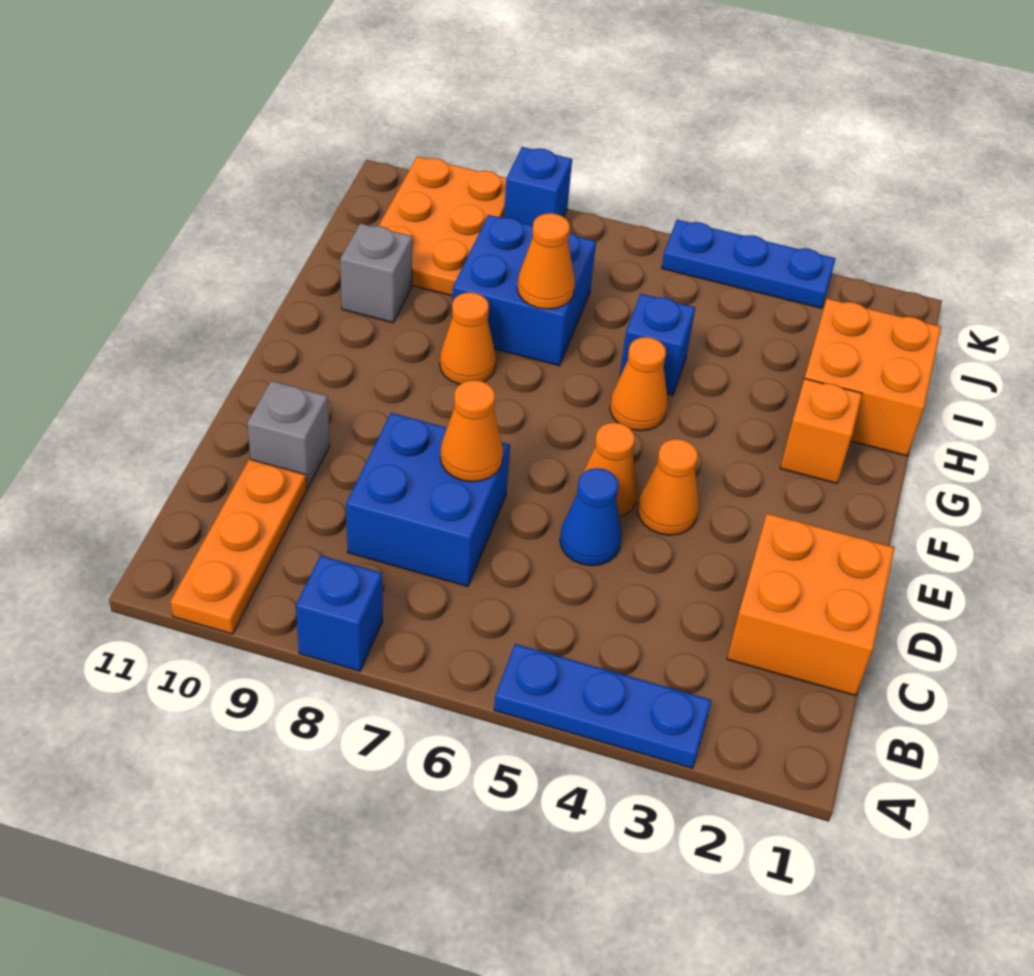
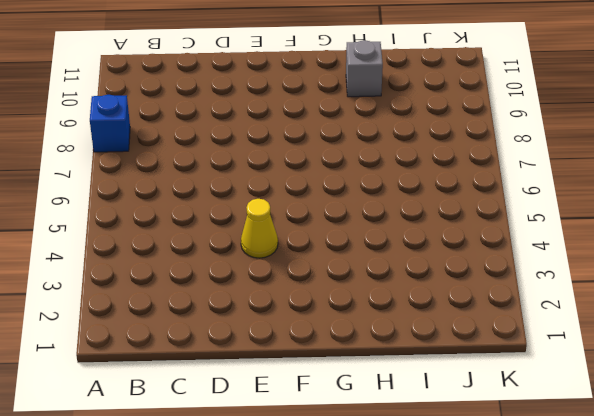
yellow cone E4 level 1 -> orange cone E4 level 1
none -> blue plate A3:A5 level 1
none -> orange plate A10:C10 level 1
none -> orange brick C1:D2 level 1

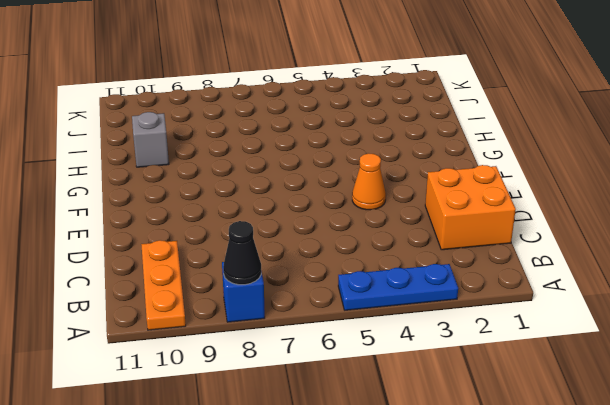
black cone A8 level 2 -> none
none -> blue brick C7:D8 level 1
none -> blue cone D5 level 1
none -> grey brick D10 level 1

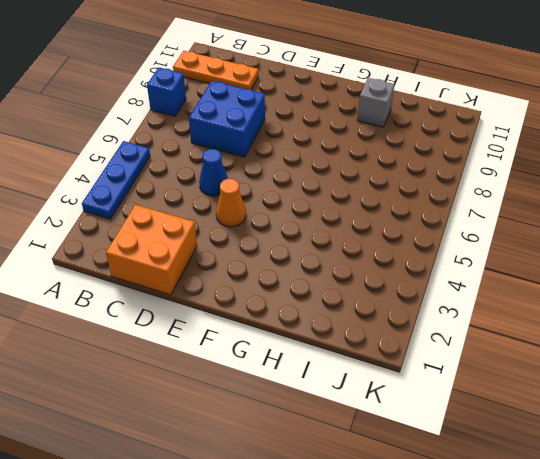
none -> grey brick D10 level 1
none -> orange cone E5 level 1
none -> orange brick G2 level 1

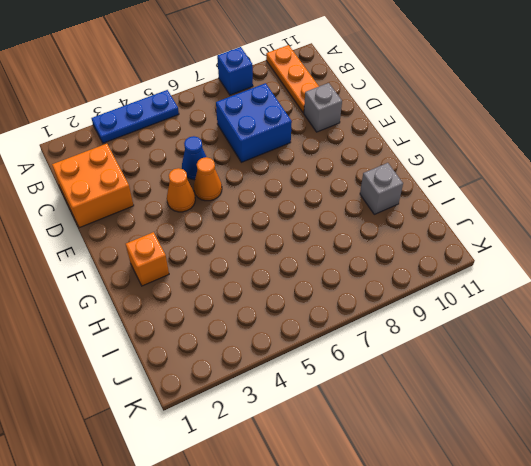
none -> orange cone G5 level 1
none -> orange cone G8 level 1
none -> orange brick H1:I2 level 1

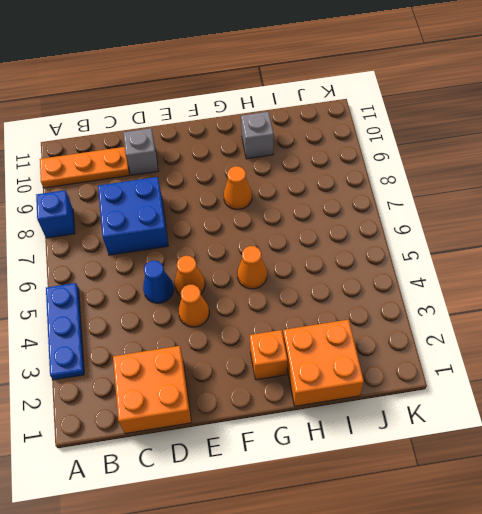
none -> blue brick H5 level 1
none -> blue brick H7:I8 level 1
none -> orange plate I9:K10 level 1

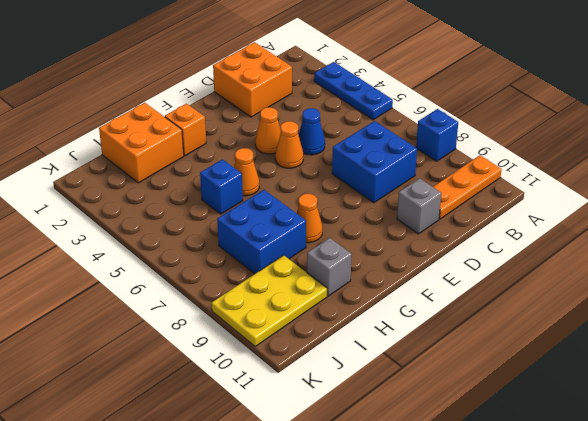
yellow plate I9:K10 level 1 -> orange plate I9:K10 level 1
none -> blue plate K3:K5 level 1
none -> blue brick K8 level 1
none -> orange cone D7 level 2

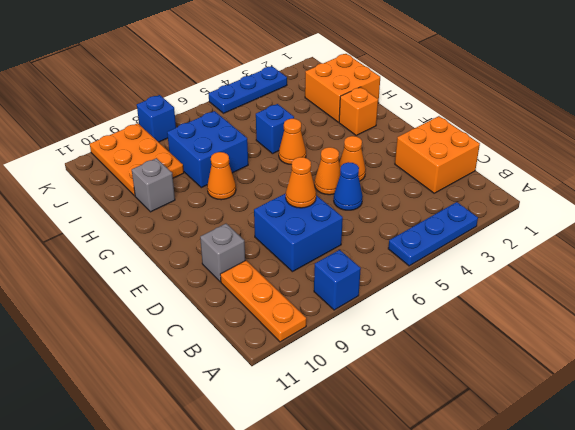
none -> orange cone H7 level 2

